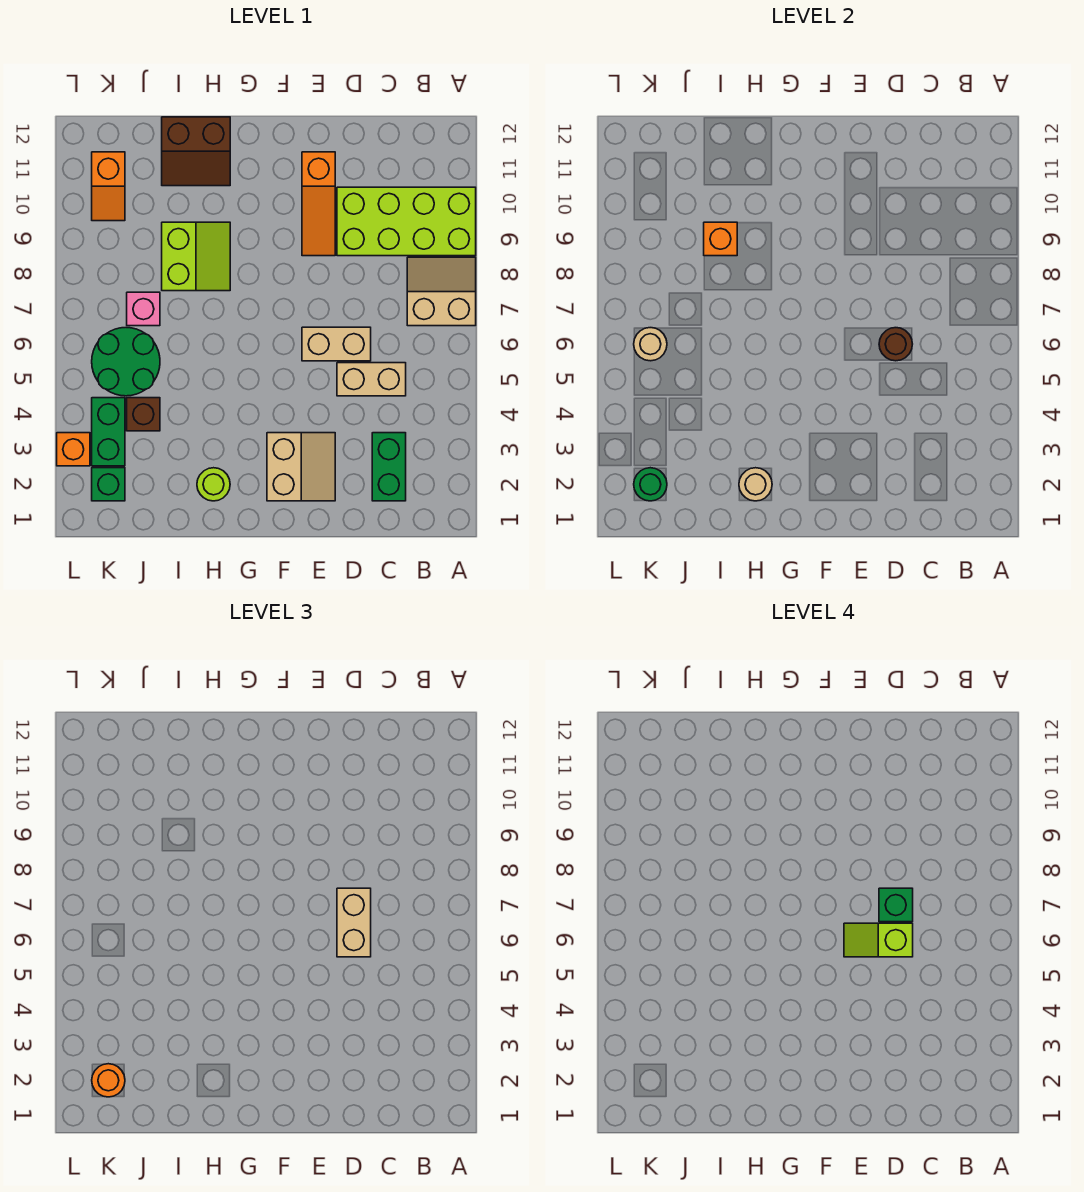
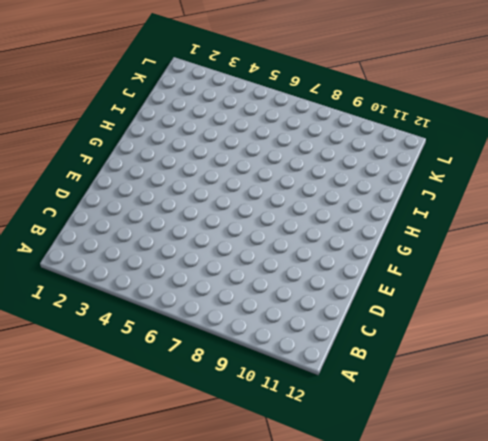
none -> tan slope A7:B8 level 1 top 7
none -> lime brick A9:D10 level 1
none -> green brick C2:C3 level 1

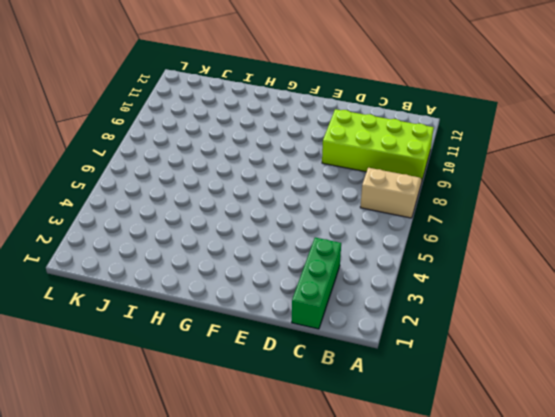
green brick C1:C3 level 1 -> green brick C2:C3 level 1
none -> tan brick C5:D5 level 1
none -> tan brick D6:E6 level 1
none -> tan slope E2:F3 level 1 top F

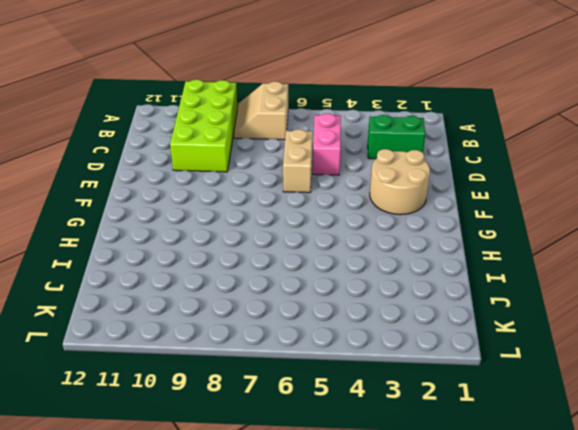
pink brick C5:D5 level 1 -> tan brick C5:D5 level 1
tan round brick E2:F3 level 1 -> tan slope E2:F3 level 1 top F
none -> orange slope E9:E11 level 1 top 11
none -> lime round brick H2 level 1
none -> lime slope H8:I9 level 1 top I

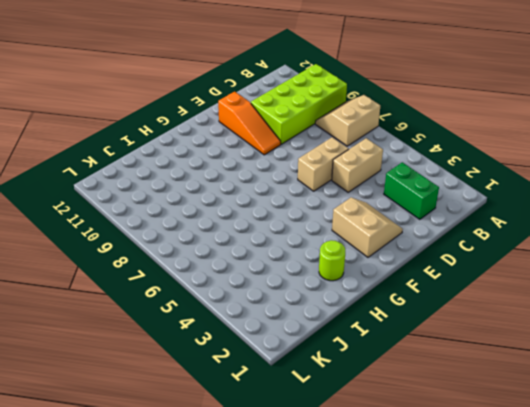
none -> lime slope H8:I9 level 1 top I
none -> brown slope H11:I12 level 1 top 12
none -> brown brick J4 level 1

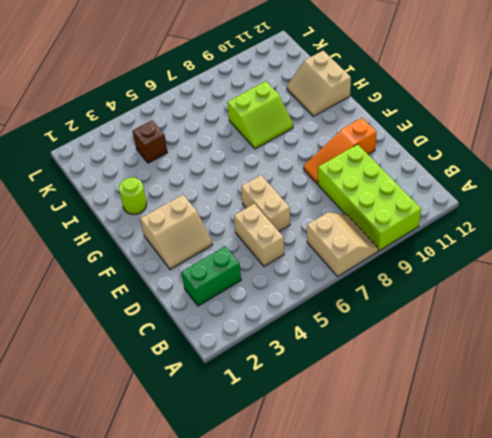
tan slope H11:I12 level 1 top 12 -> brown slope H11:I12 level 1 top 12
none -> green round brick J5:K6 level 1
none -> pink brick J7 level 1
none -> green brick K2 level 1

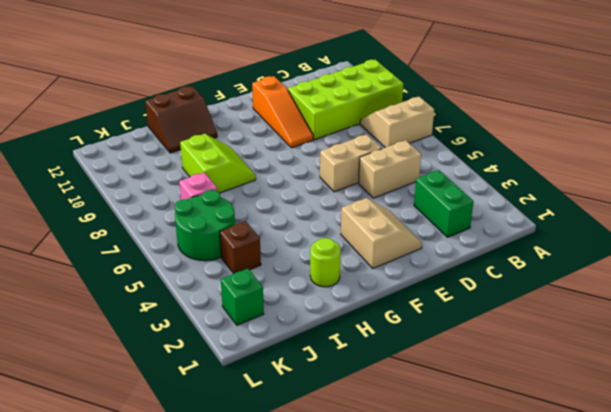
none -> green brick K3:K4 level 1
none -> orange slope K10:K11 level 1 top 11
none -> orange brick L3 level 1

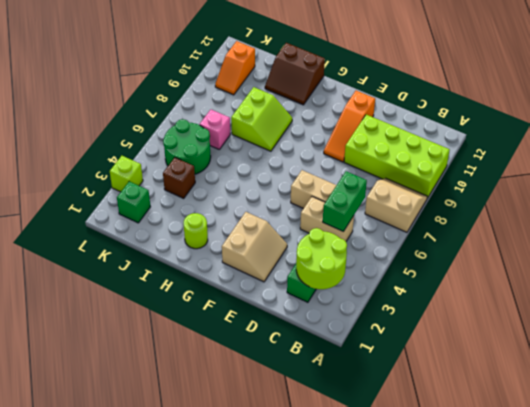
lime round brick B2:C3 level 2 -> none
green brick C5:C6 level 2 -> green brick K3:K4 level 1
lime brick L3 level 1 -> orange brick L3 level 1
none -> brown round brick D6 level 2
none -> tan round brick H2 level 2
none -> orange brick I9 level 2

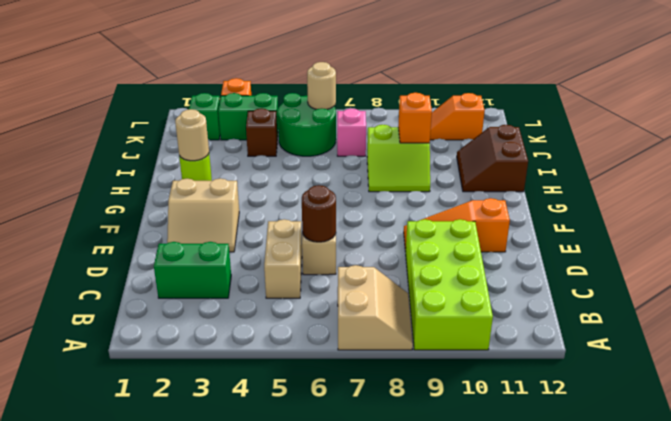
none -> green round brick K2 level 2
none -> tan brick D6:D7 level 3
none -> orange round brick K2 level 3

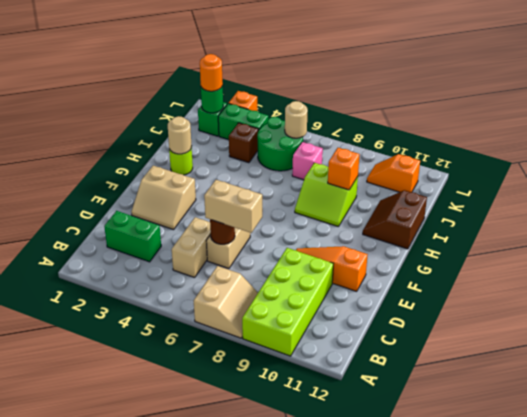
none -> lime slope D6:E6 level 4 top D
none -> green brick D7 level 4

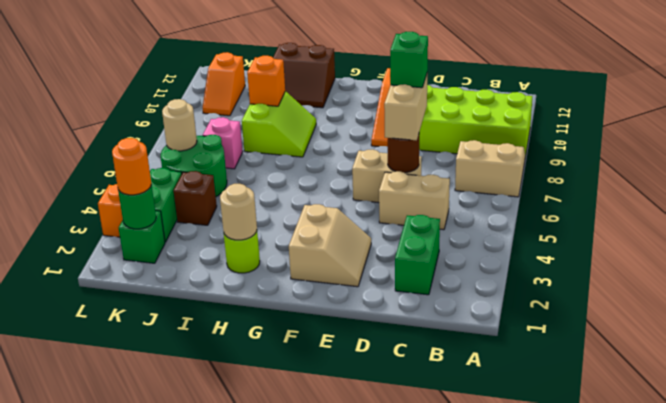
none -> lime slope D6:E6 level 4 top D

